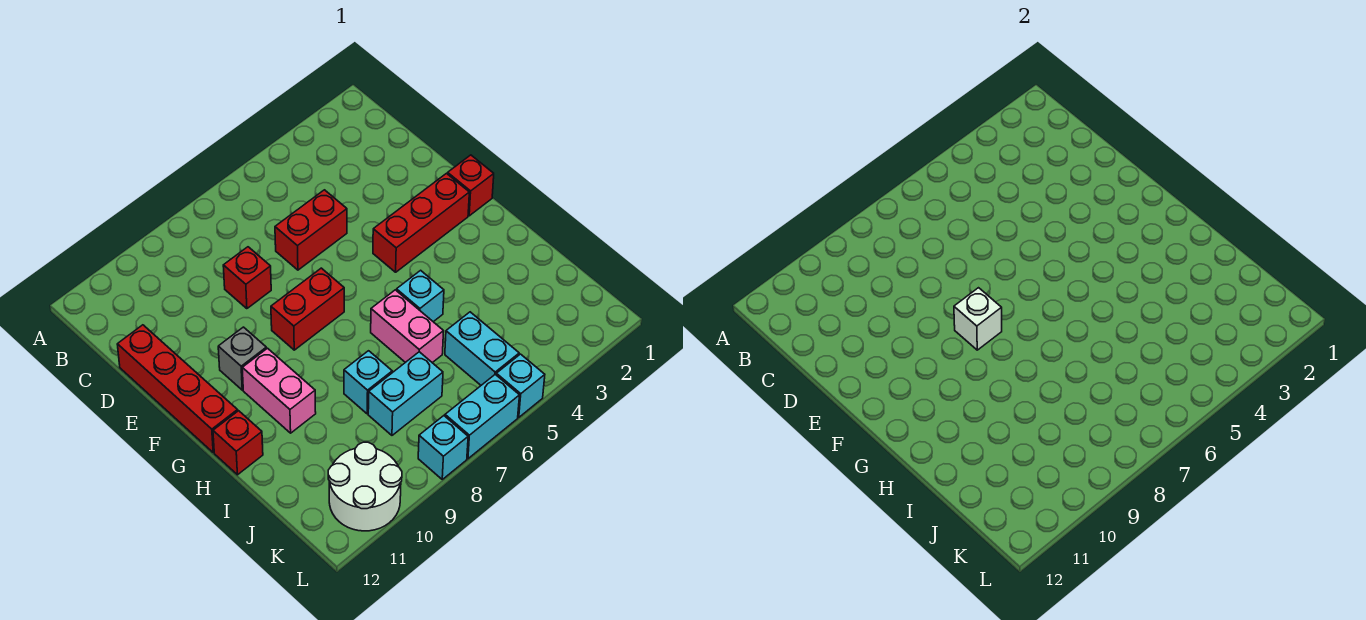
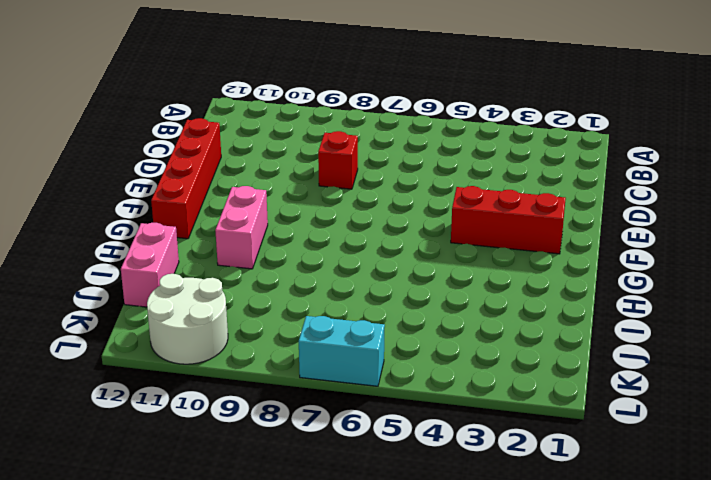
pink brick I12:J12 level 1 -> pink brick H6:I6 level 1
none -> red brick D5:D6 level 1
none -> red brick F1 level 1
none -> red brick F7:F8 level 1

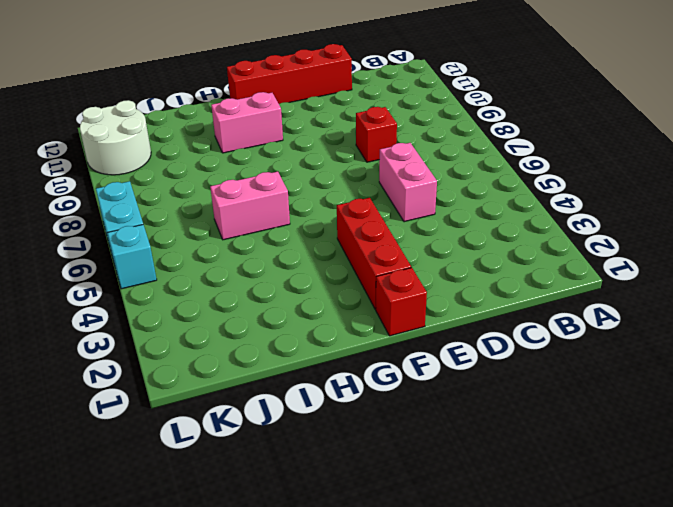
pink brick D5:D6 level 1 -> red brick D5:D6 level 1
none -> red brick F7:F8 level 1
none -> grey brick F10 level 1
none -> cyan brick H5 level 1

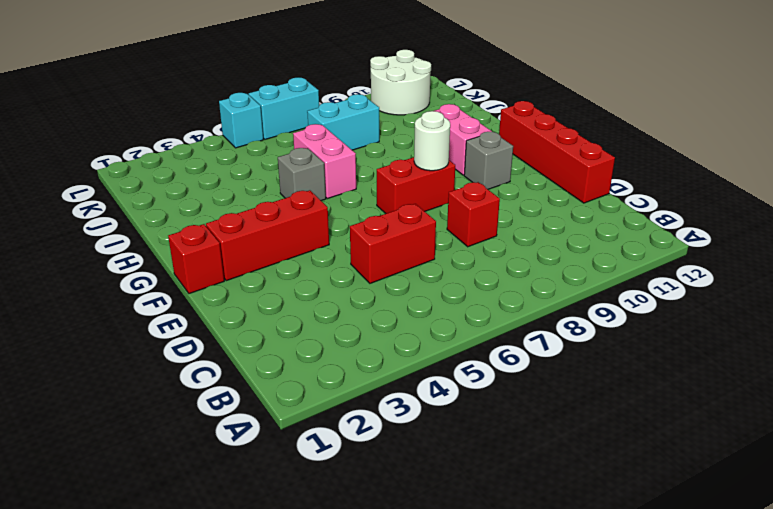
white round brick F8 level 2 -> white brick F8 level 2
grey brick H5 level 1 -> cyan brick H5 level 1
none -> red brick H12 level 1
none -> cyan brick I8 level 1
none -> cyan brick J5:K5 level 1

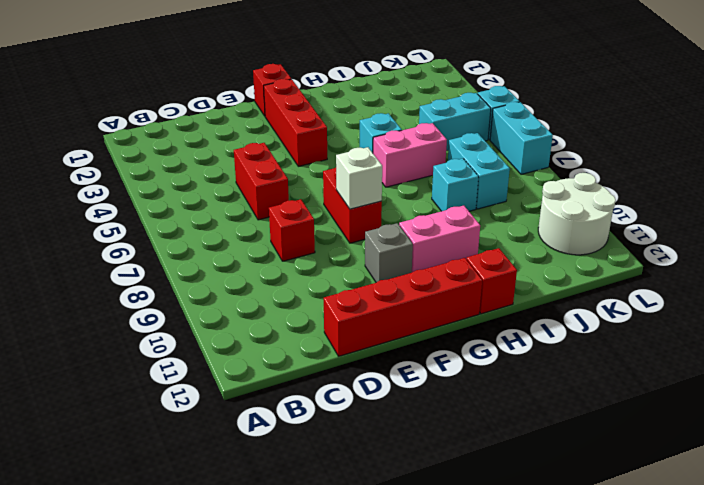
none -> cyan brick L8 level 1

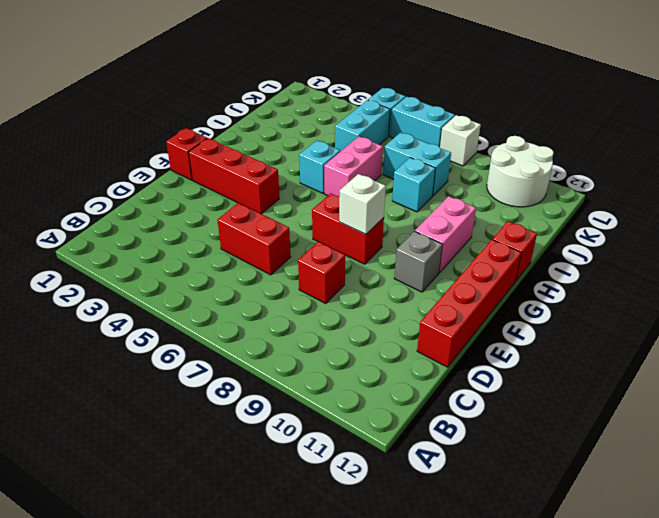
white brick L8 level 1 -> cyan brick L8 level 1

